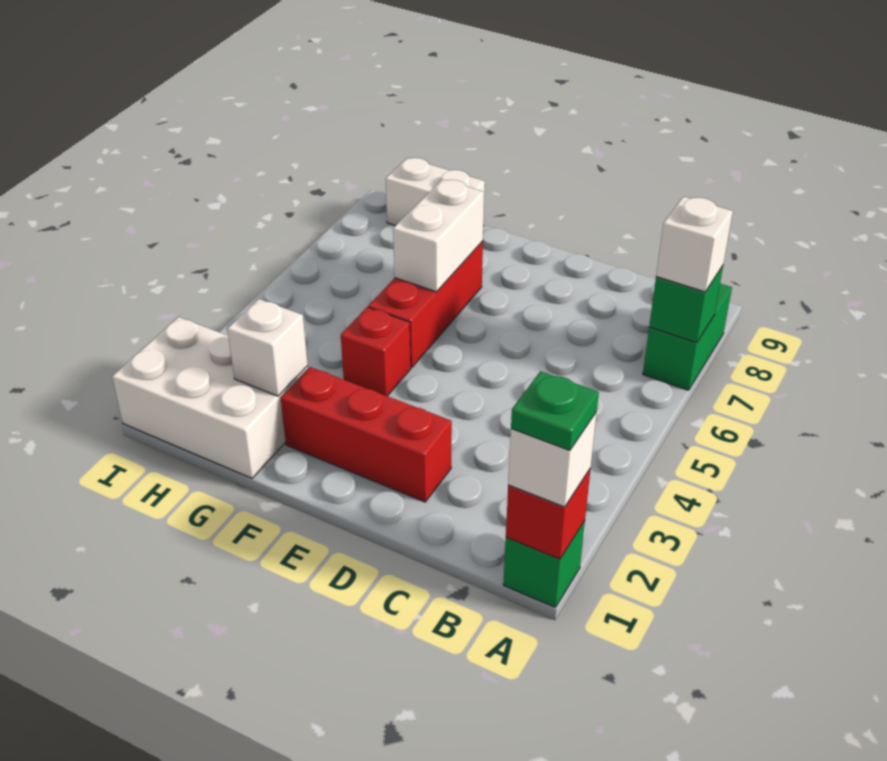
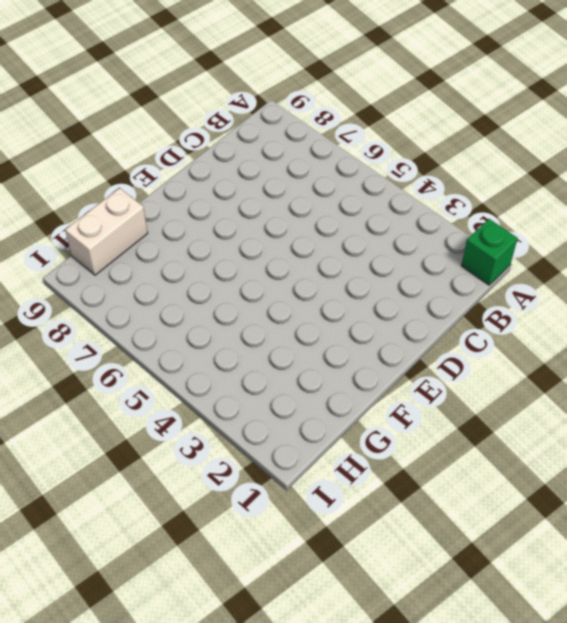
none -> green brick A7:A8 level 1
none -> red brick D2:F2 level 1
none -> red brick F4 level 1

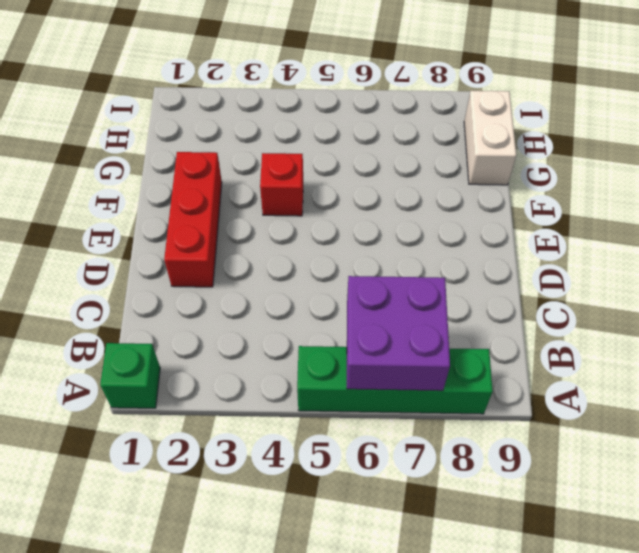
green brick A5:A8 level 1 -> green brick A7:A8 level 1
purple brick A6:B7 level 2 -> green brick A7 level 2
none -> red brick F5:F7 level 1
none -> white brick G1:I2 level 1
none -> red brick A1 level 2

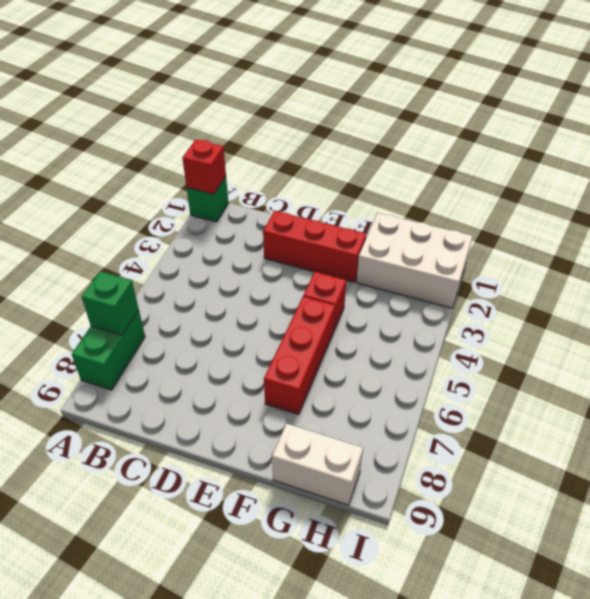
none -> white brick F6:F7 level 2
none -> white brick G2 level 2
none -> white brick A1 level 3

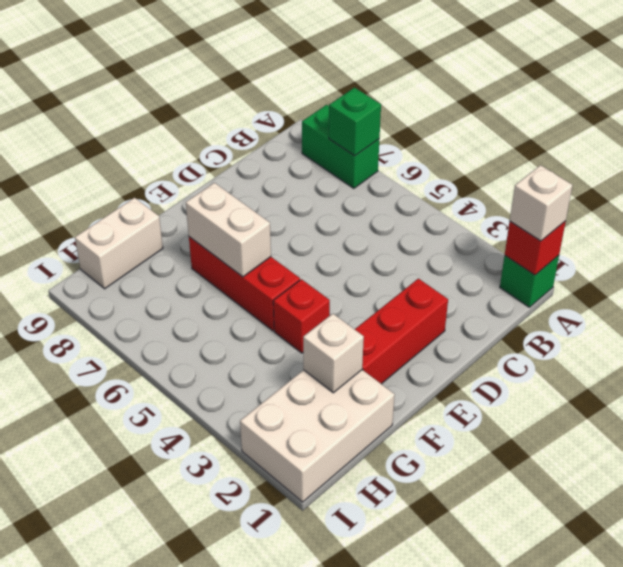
none -> white brick A7 level 3
none -> green plate A1 level 4

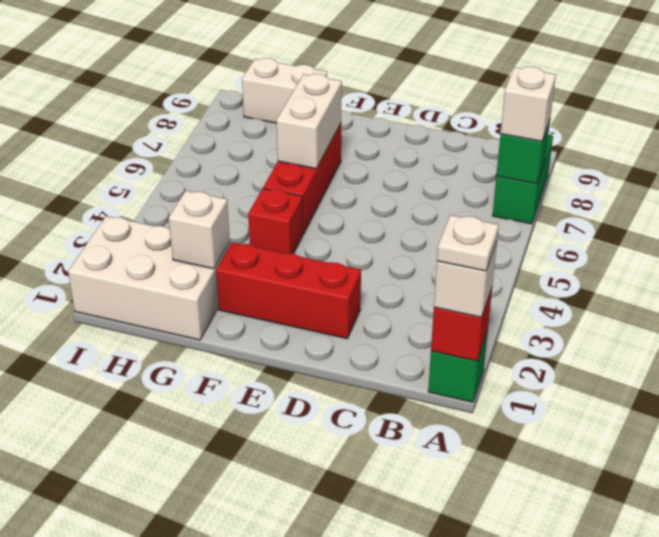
white plate A1 level 4 -> green plate A1 level 4

